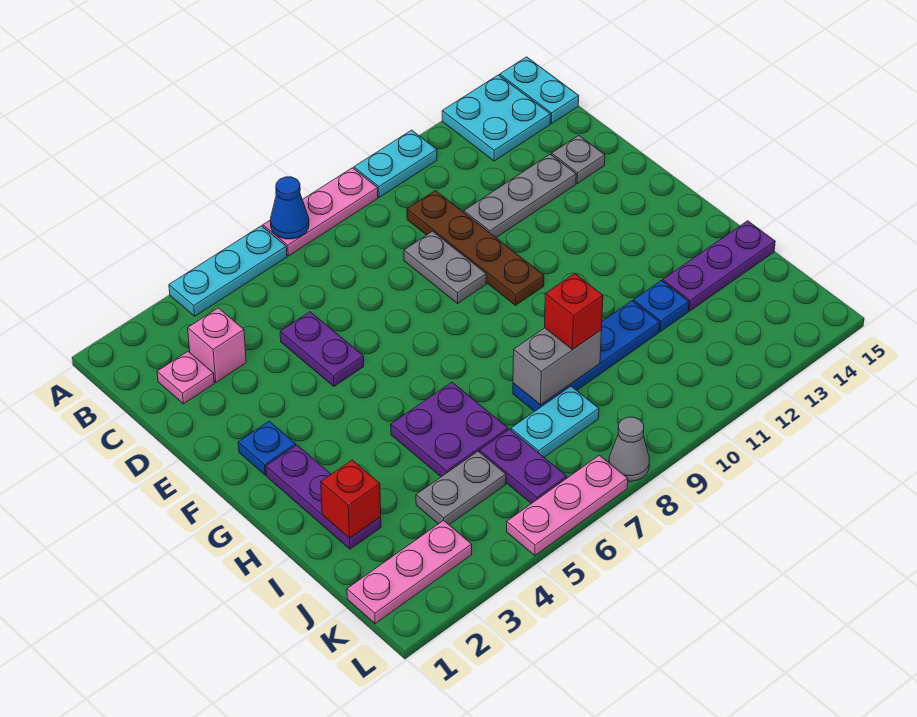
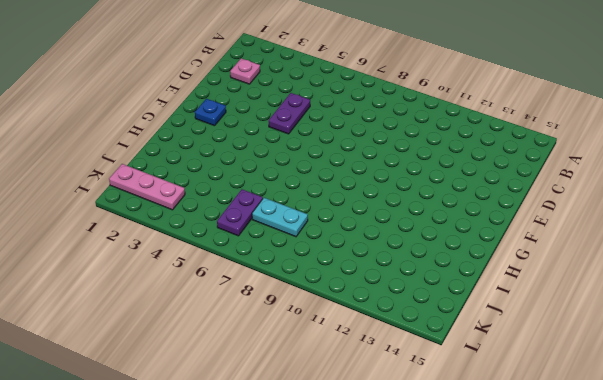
none -> cyan plate A4:A6 level 1
none -> pink plate A7:A9 level 1
none -> cyan plate A10:A11 level 1

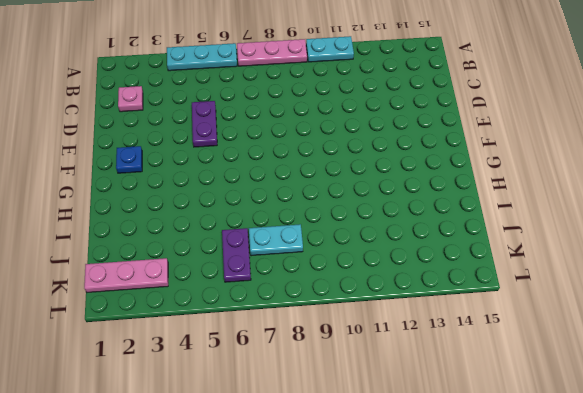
none -> cyan plate A13:B14 level 1
none -> cyan plate A15:B15 level 1
none -> pink brick C3 level 1

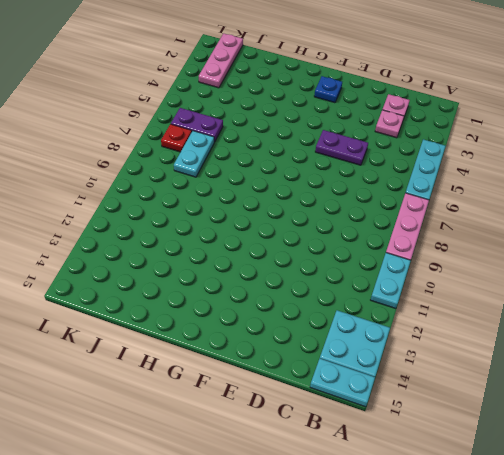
pink plate C3 level 1 -> pink brick C3 level 1
red plate K7 level 1 -> none
none -> brown plate C10:F10 level 1
none -> grey plate D9:E9 level 1
none -> grey plate D11:D13 level 1

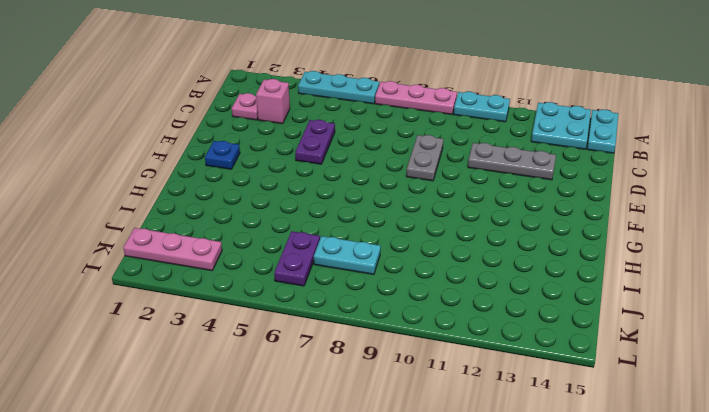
none -> brown plate C10:F10 level 1
none -> grey plate D14 level 1
none -> purple plate G2:I2 level 1

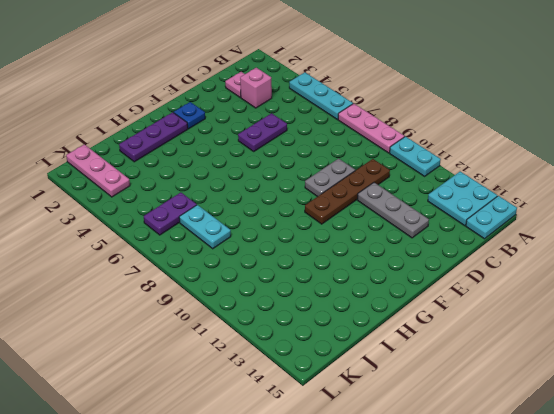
none -> grey plate D14 level 1
none -> purple plate H5:I6 level 1
none -> blue plate I8:I11 level 1

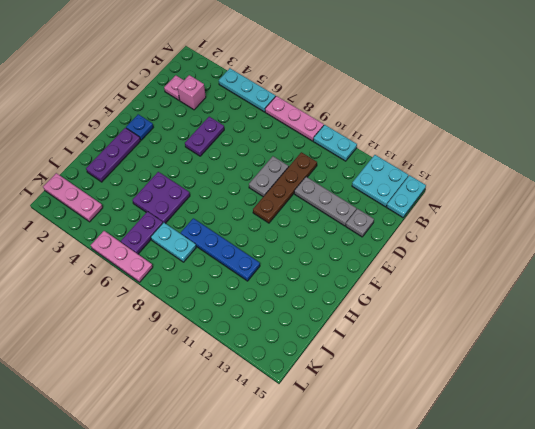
none -> blue plate I12 level 1
none -> purple plate I13:I15 level 1
none -> grey plate J4:J5 level 1

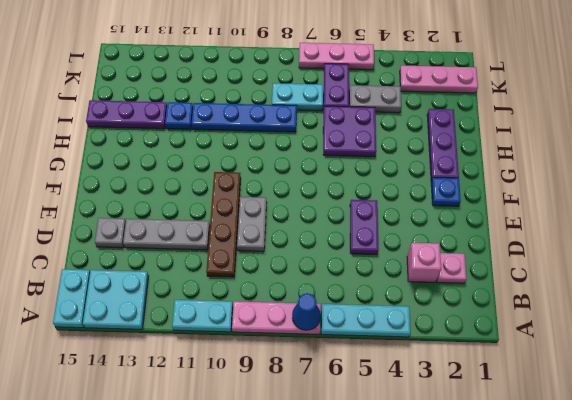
none -> grey cone L8 level 1
none -> red brick I2 level 2
none -> grey brick I8:I9 level 2

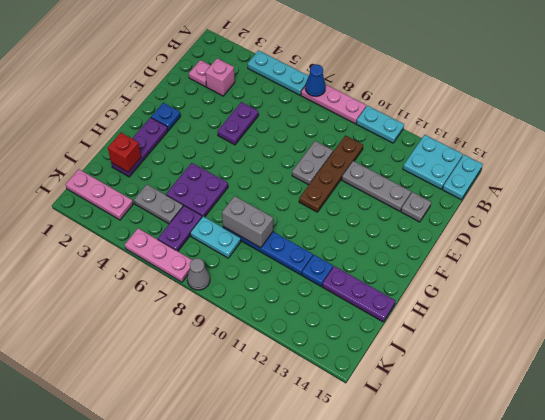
none -> red brick I9 level 3

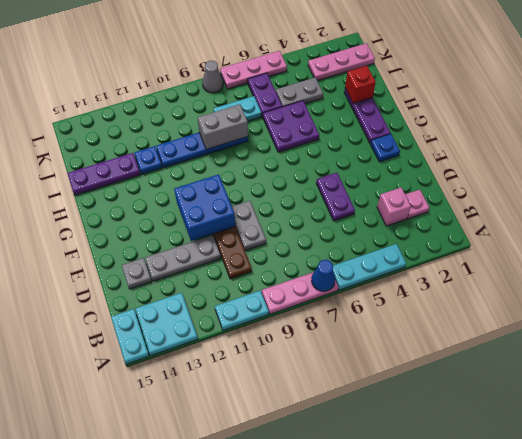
blue brick E10:F11 level 2 -> none
none -> red brick I9 level 3

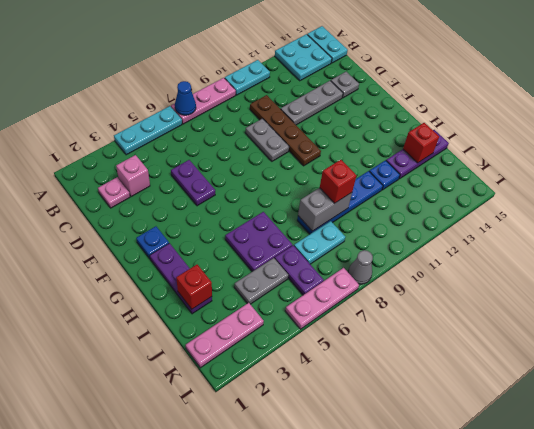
red brick I14 level 2 -> none

